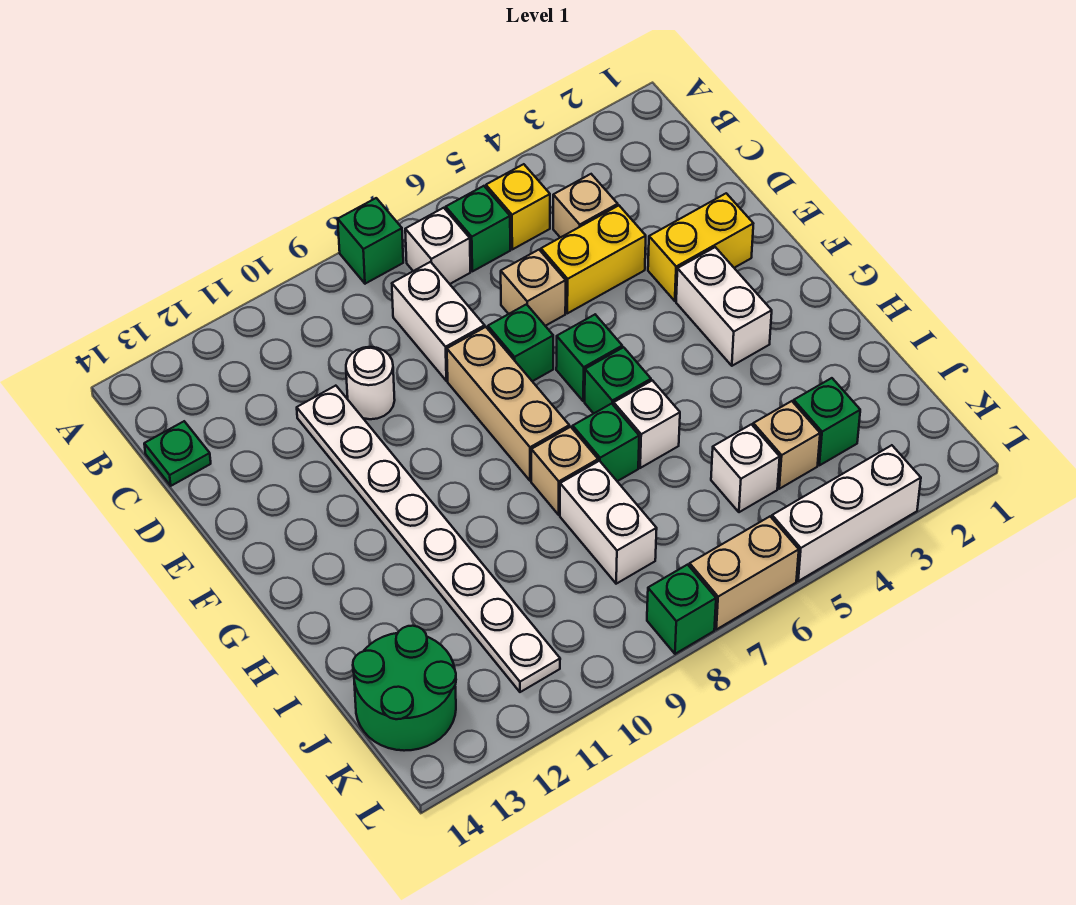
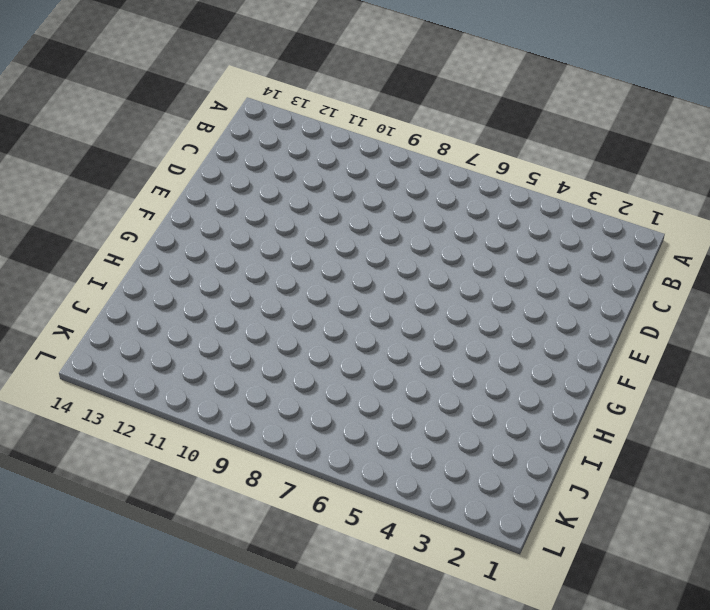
none -> green brick A8 level 1
none -> yellow brick B5 level 1
none -> green brick B6 level 1

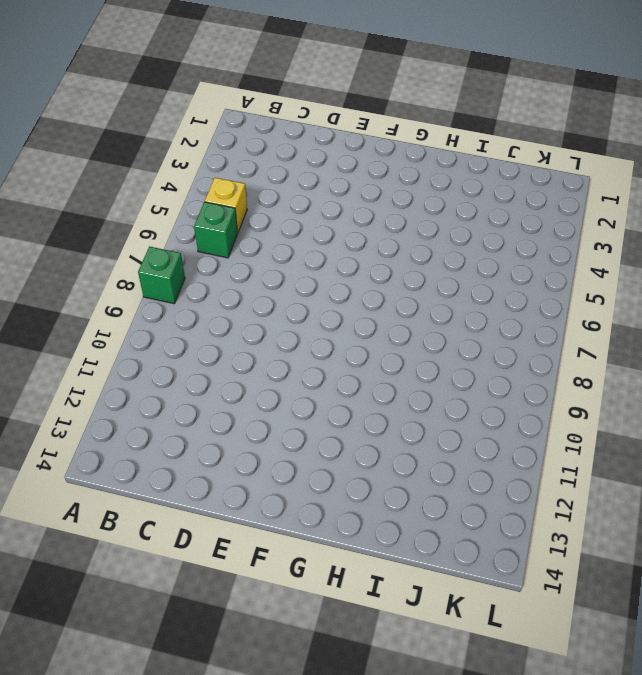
none -> white brick B7 level 1
none -> tan brick C4 level 1
none -> white brick C8:D8 level 1

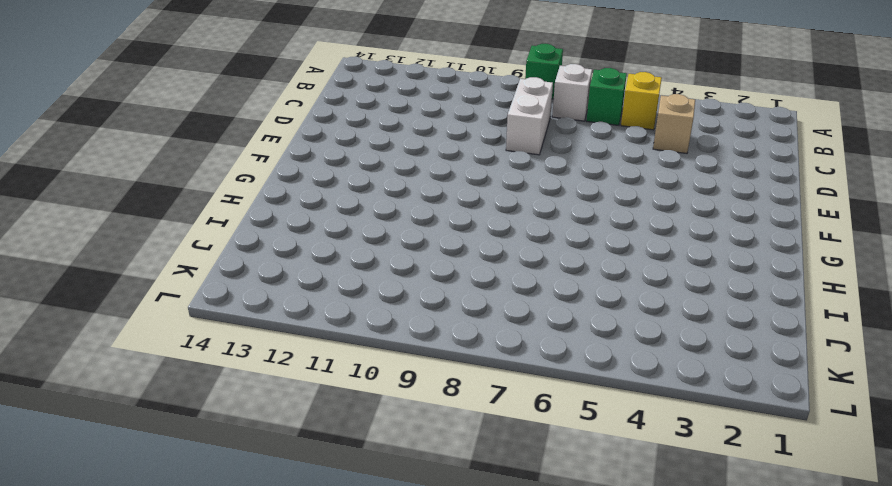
none -> green plate C14 level 1
none -> yellow brick D4:D5 level 1
none -> tan brick D6 level 1

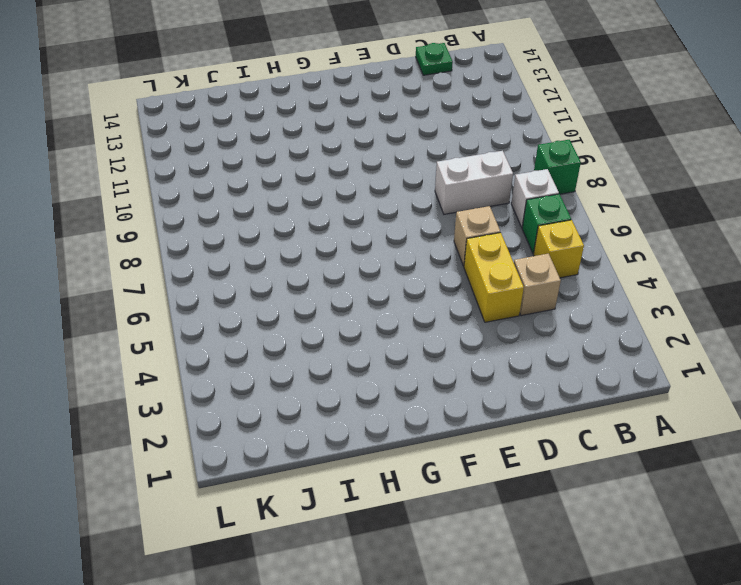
none -> white round brick D10 level 1
none -> white plate D11:K11 level 1
none -> yellow brick E2:E3 level 1

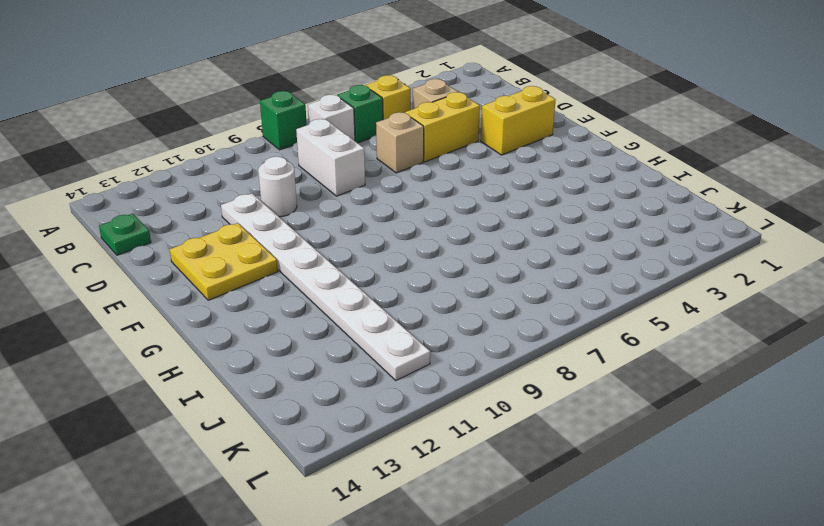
yellow plate E12:F13 level 1 -> none
none -> green brick E7 level 1
none -> tan brick E8:G8 level 1
none -> white brick F3:G3 level 1

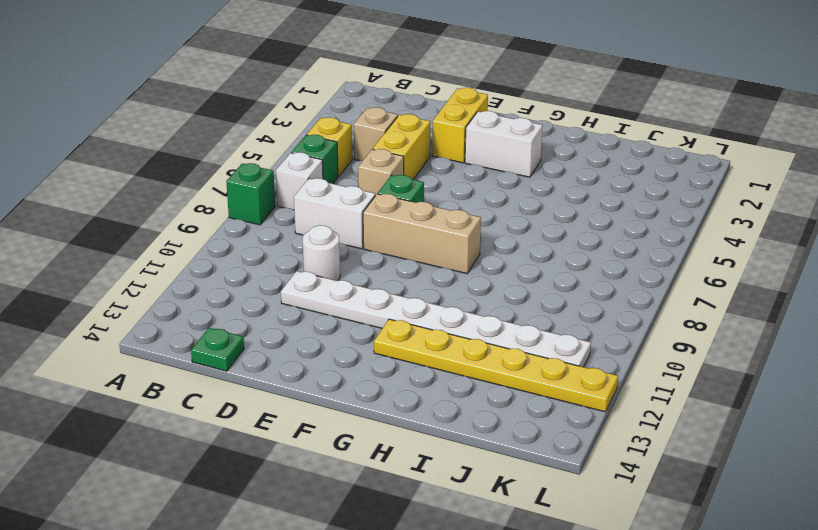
yellow plate G12:L12 level 1 -> none
none -> green brick F6 level 1
none -> green brick G6 level 1
none -> white brick H6 level 1

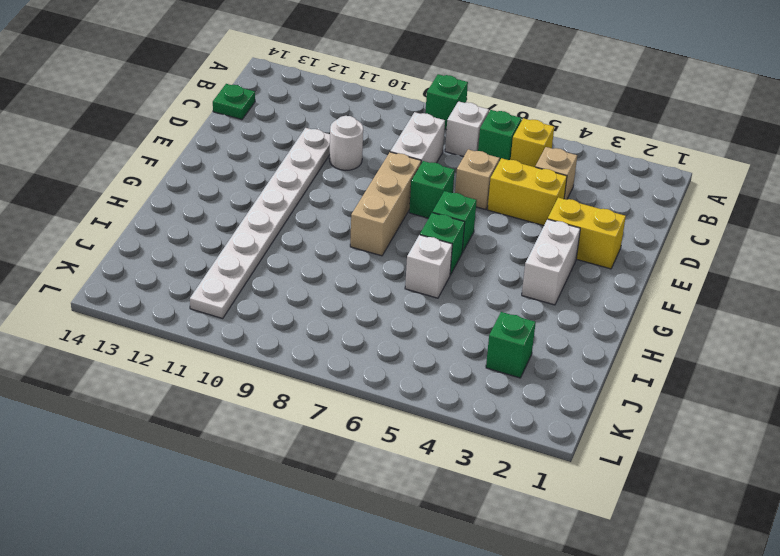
none -> green brick H7 level 1
none -> tan brick H8 level 1
none -> white brick I8:J8 level 1

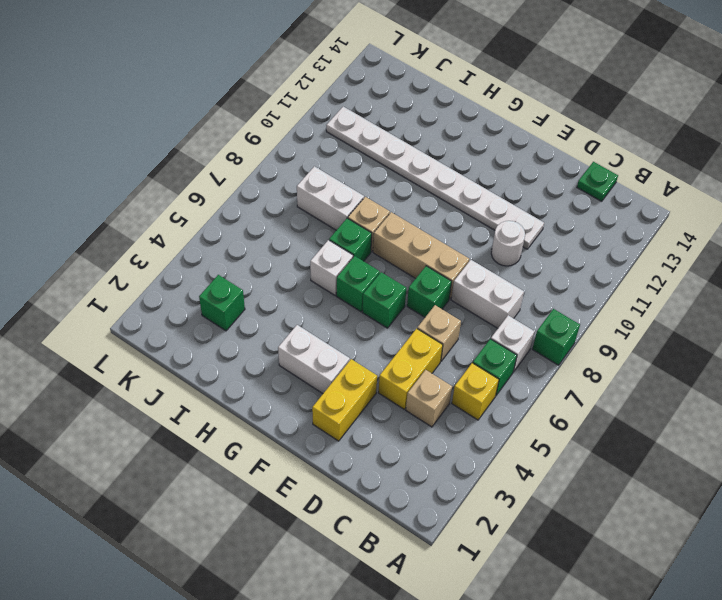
none -> tan brick J4 level 1
none -> white brick J5 level 1
none -> green round brick J13:K14 level 1

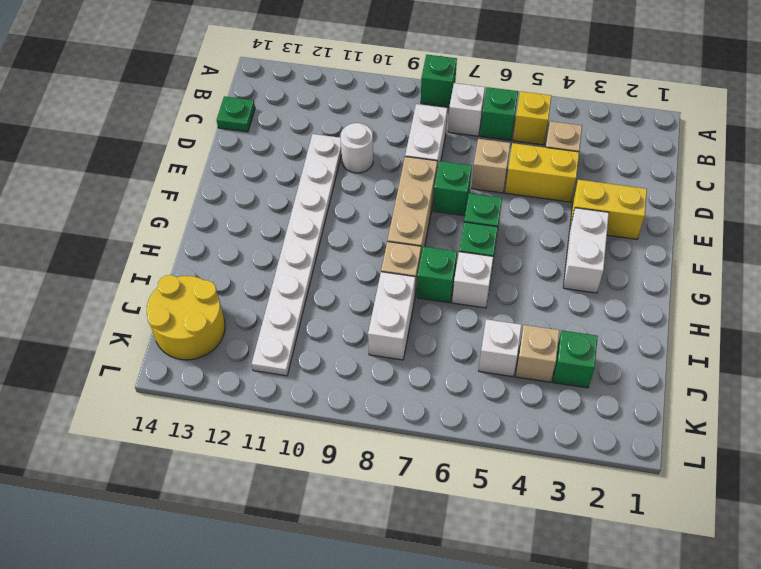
yellow round brick J13:K14 level 1 -> green round brick J13:K14 level 1
none -> white brick L3:L5 level 1
none -> tan brick L6:L7 level 1
none -> green brick L8 level 1

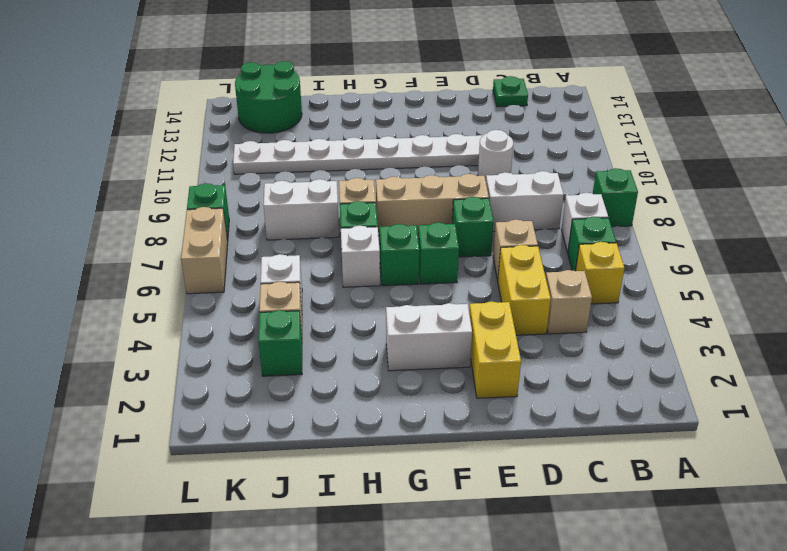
none -> white brick L3:L5 level 1

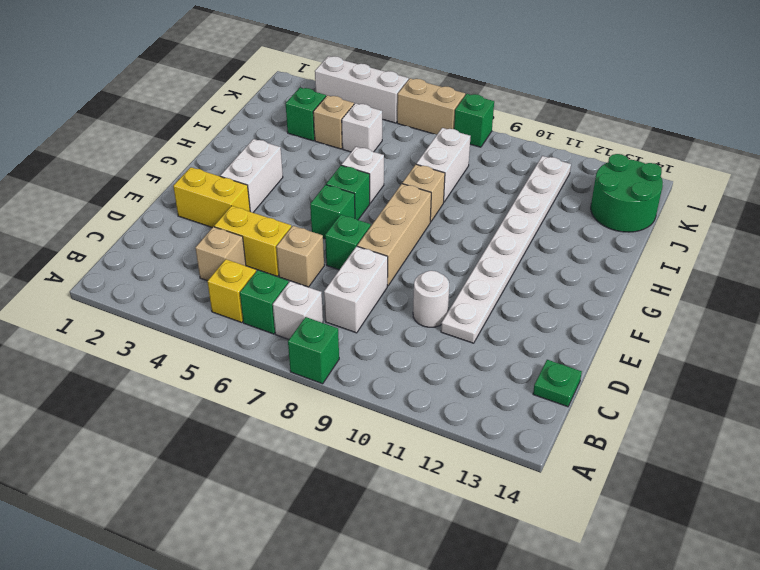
none -> green brick H7 level 1

